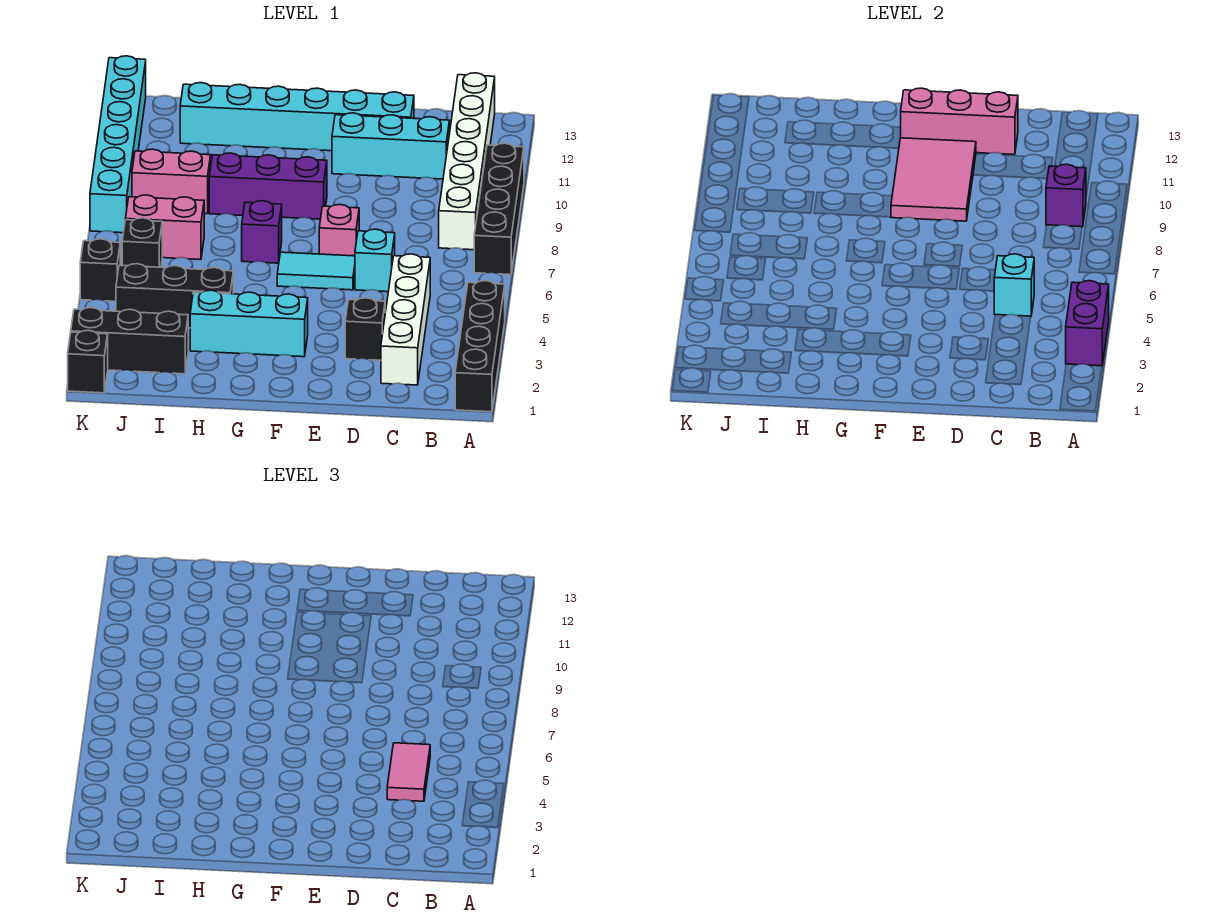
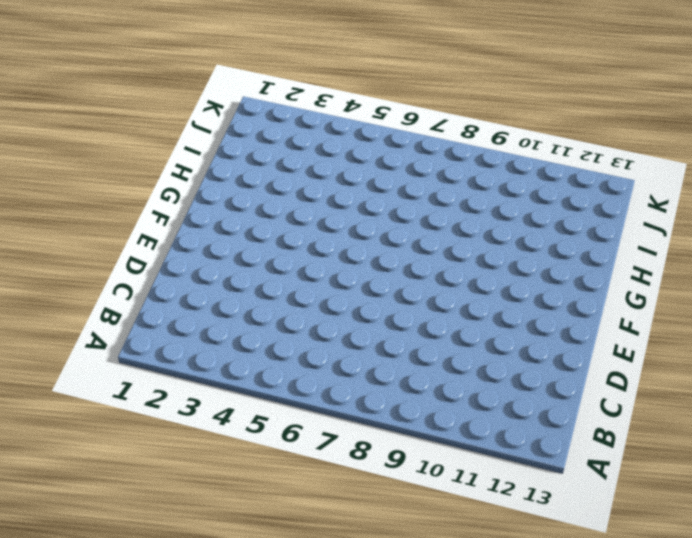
none -> black brick A1:A4 level 1
none -> black brick A7:A10 level 1
none -> white brick B8:B13 level 1

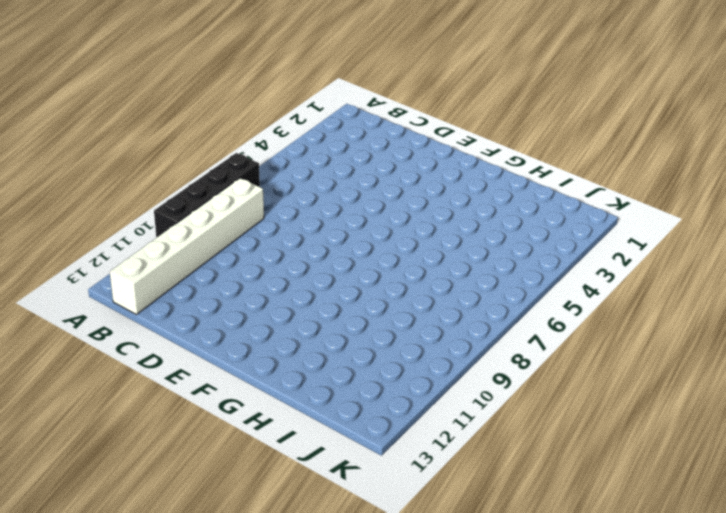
none -> black brick A1:A4 level 1
none -> white brick C2:C5 level 1
none -> cyan brick C11:E11 level 1

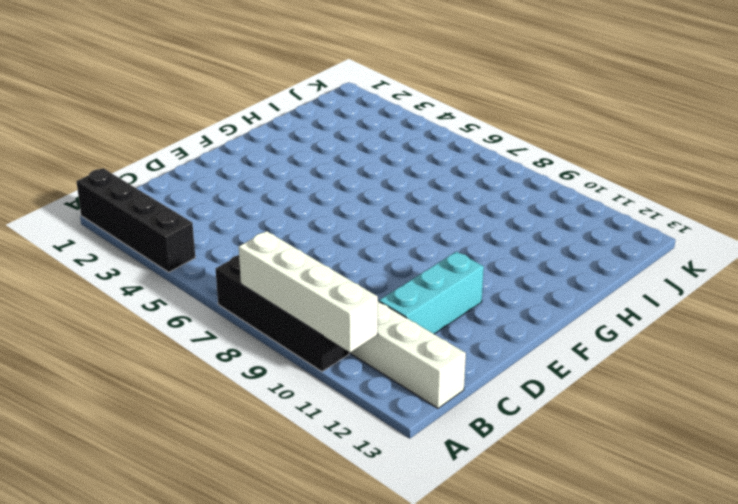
white brick A8:A11 level 2 -> white brick C2:C5 level 1
none -> black brick D3 level 1
none -> cyan brick D6 level 1
none -> cyan brick D12:I12 level 1

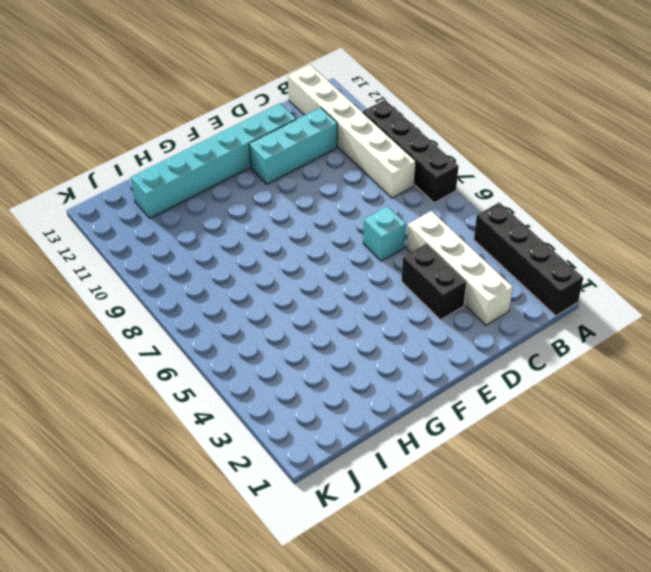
black brick D3:D4 level 1 -> black brick D3 level 1
none -> cyan tile E6:F6 level 1
none -> pink brick E7 level 1
none -> cyan brick F3:H3 level 1

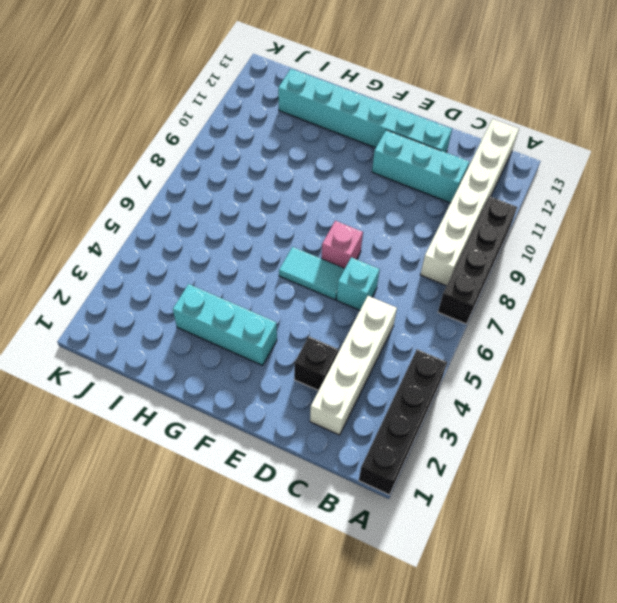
none -> purple brick F9:H9 level 1
none -> purple brick G7 level 1
none -> black brick H4:J4 level 1

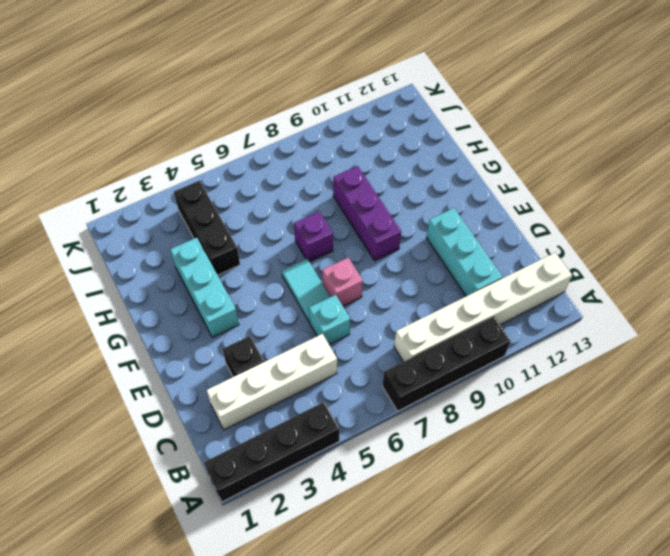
none -> cyan brick D12:I12 level 1
none -> black brick I2:K2 level 1
none -> pink brick I7:J7 level 1

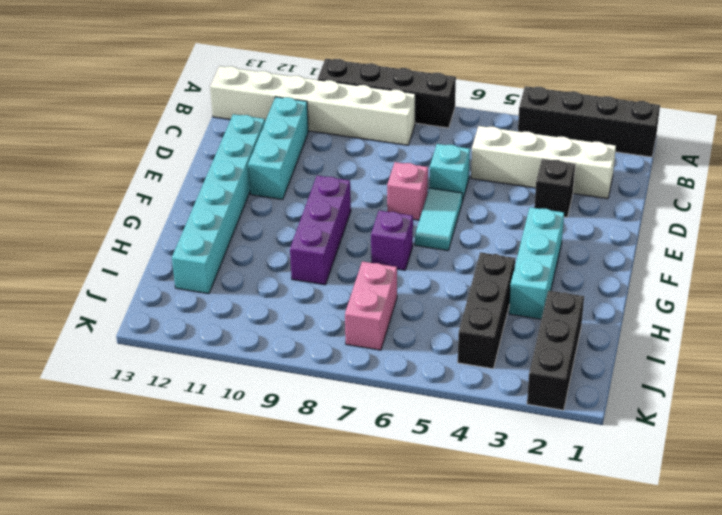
none -> pink brick I9:J9 level 1
none -> black brick J6 level 1
none -> black brick K1 level 1

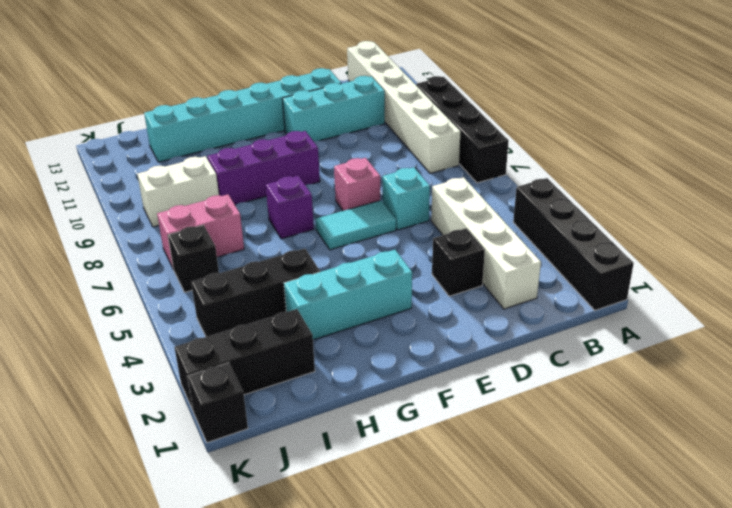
white brick I9:J9 level 1 -> pink brick I9:J9 level 1
none -> black brick K5 level 1
none -> cyan brick K8:K13 level 1
none -> purple brick A3:A4 level 2

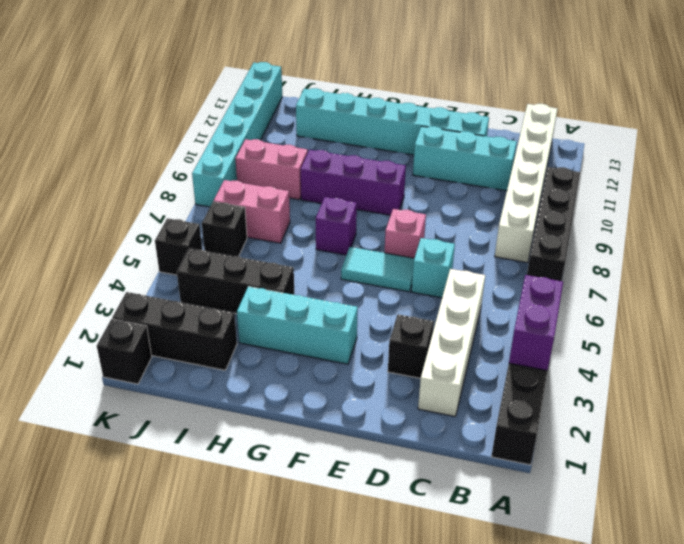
none -> purple brick B9 level 2
none -> cyan brick C5 level 2
none -> pink brick D12:F12 level 2

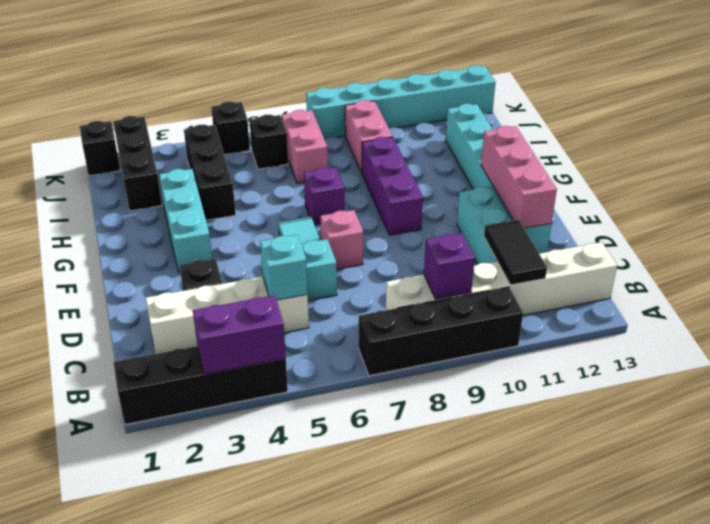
black tile B11:C11 level 2 -> none
none -> pink tile E9:F11 level 2
none -> pink tile C4:C5 level 3

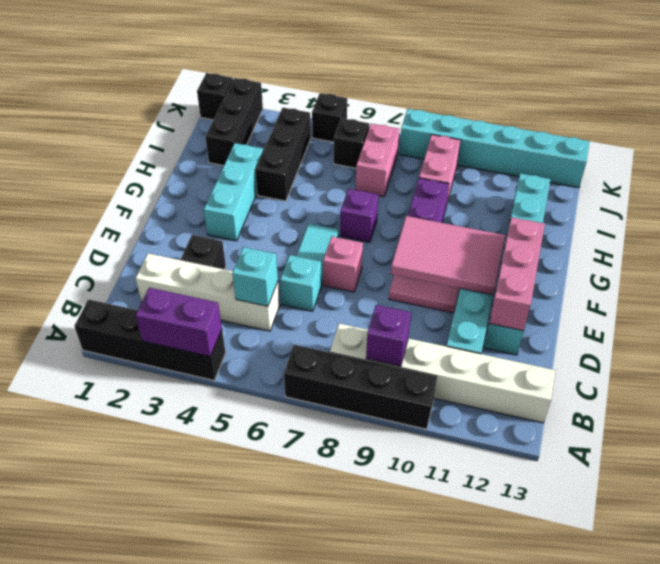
pink tile E9:E10 level 1 -> pink tile C4:C5 level 3

